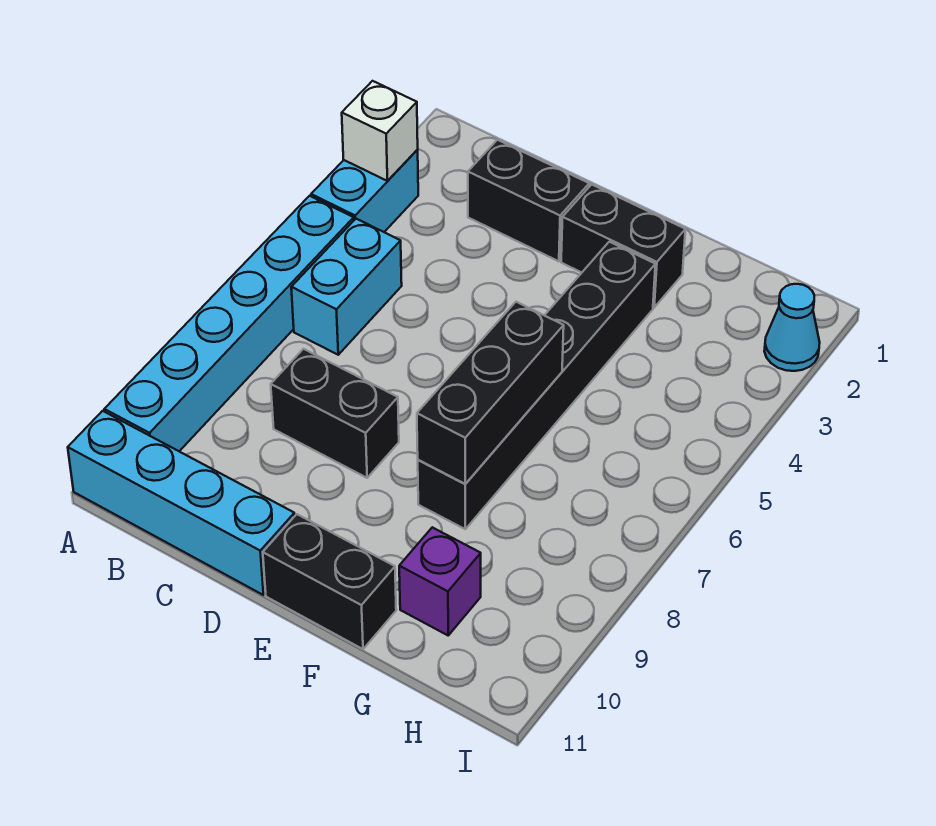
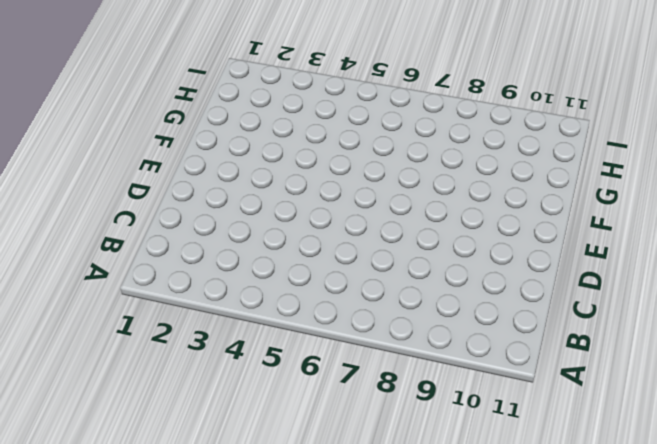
none -> cyan brick A3:A4 level 1
none -> cyan brick A5:A10 level 1
none -> cyan brick A11:D11 level 1

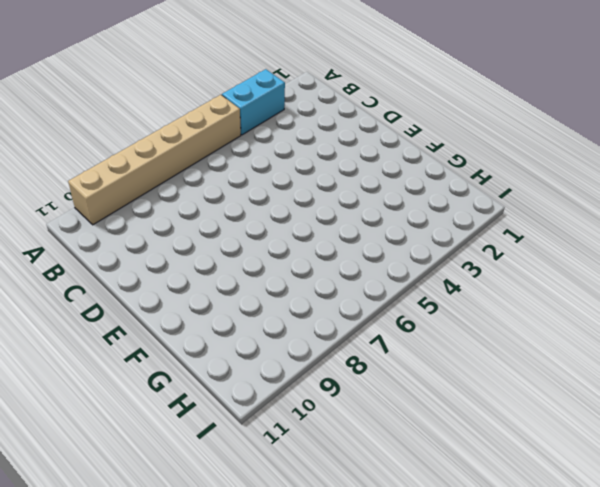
tan brick A5:A10 level 1 -> cyan brick A5:A10 level 1
none -> cyan brick A11:D11 level 1
none -> cyan brick B5:B6 level 1
none -> black brick C2:D2 level 1

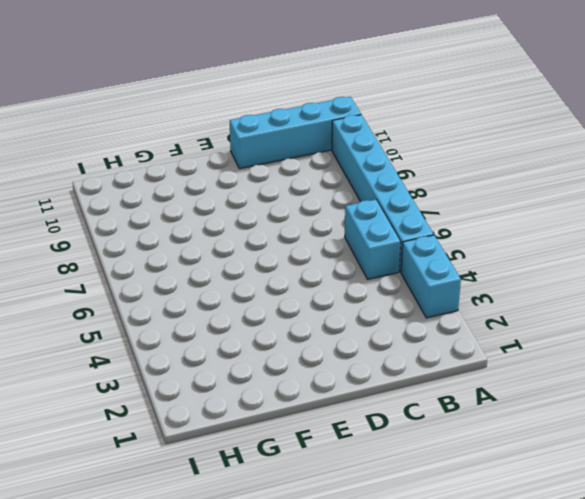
none -> black brick C2:D2 level 1
none -> black brick C8:D8 level 1
none -> black brick E2:F2 level 1

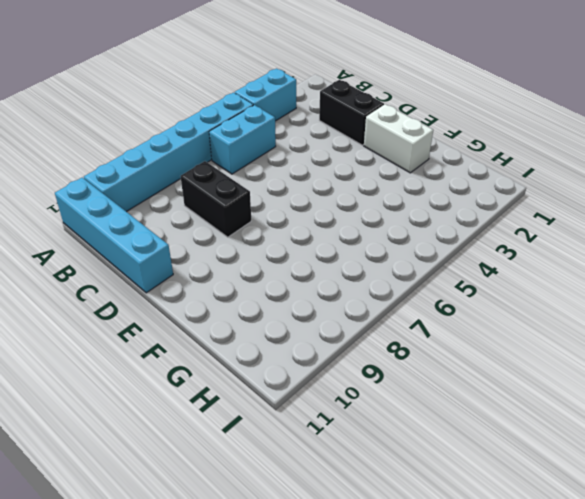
white brick E2:F2 level 1 -> black brick E2:F2 level 1
none -> black brick E11:F11 level 1
none -> black brick F3:F8 level 1
none -> purple brick G10 level 1

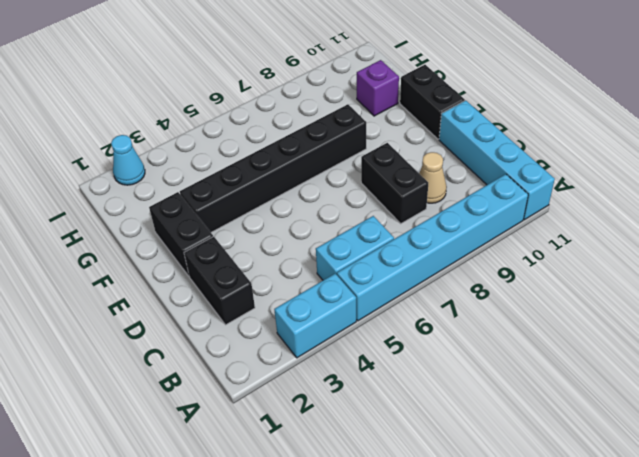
tan cone C9 level 1 -> none
none -> white brick A3 level 2
none -> black brick F6:F8 level 2

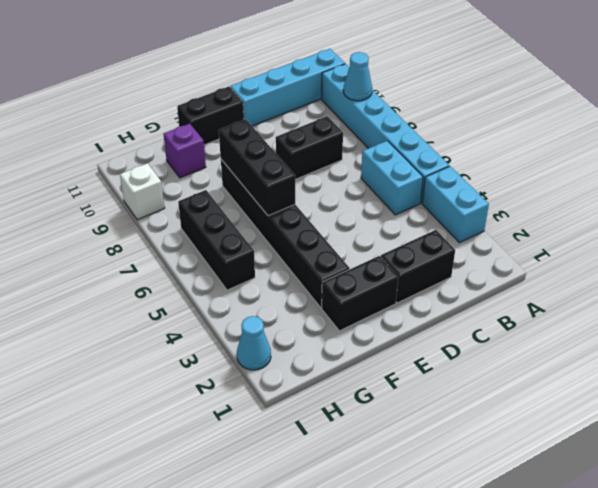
cyan cone A9 level 2 -> none
black brick H5:H7 level 1 -> none
white brick I9 level 1 -> white brick A3 level 2

